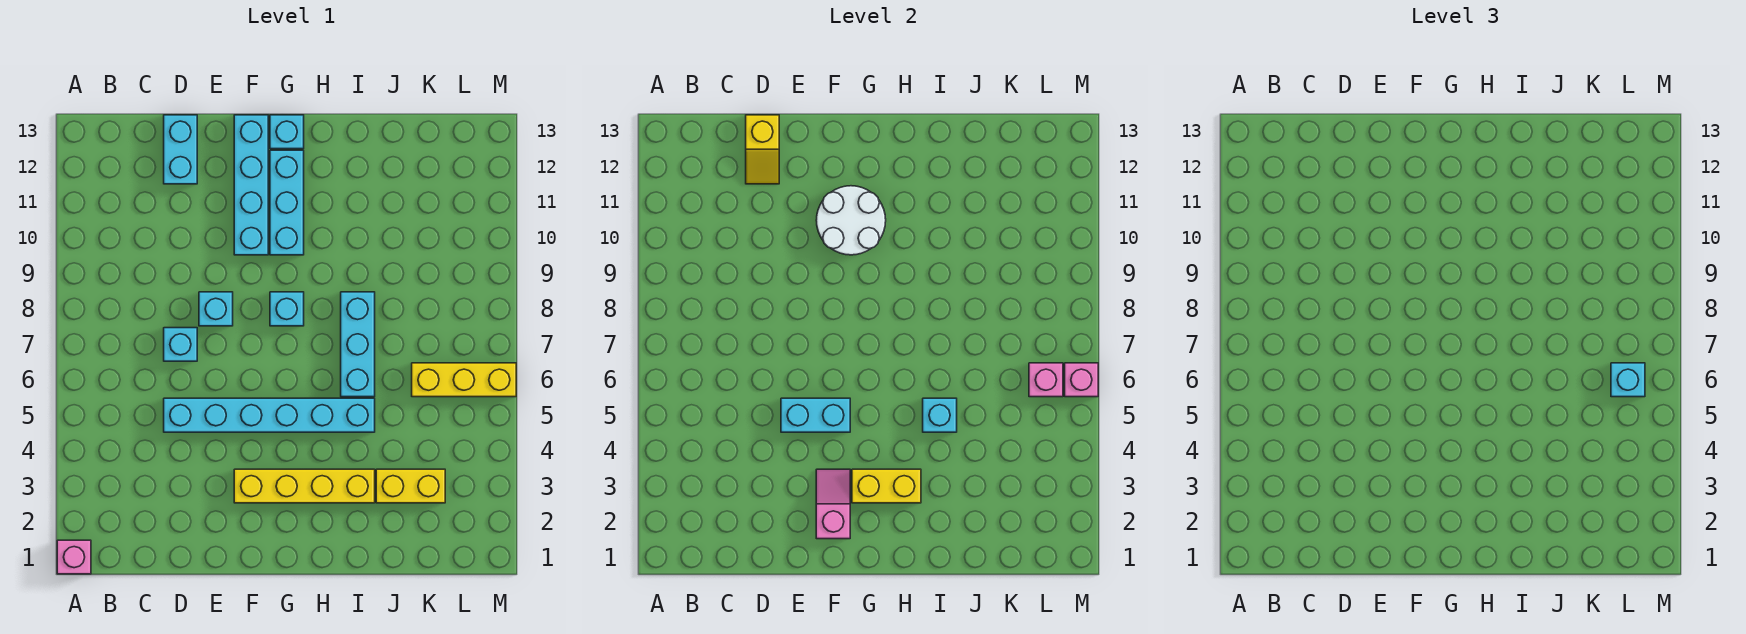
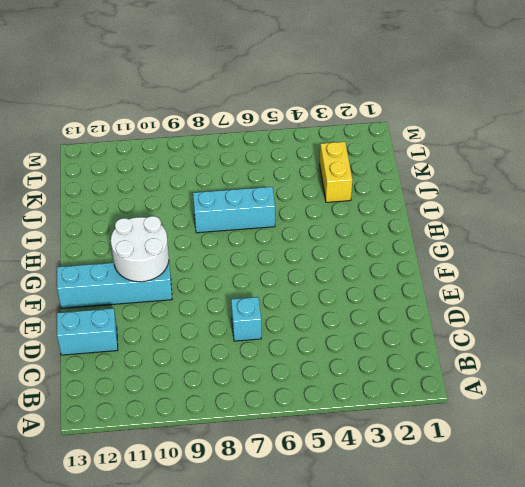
none -> pink brick A1 level 1
none -> cyan brick D5:I5 level 1
none -> cyan brick E8 level 1

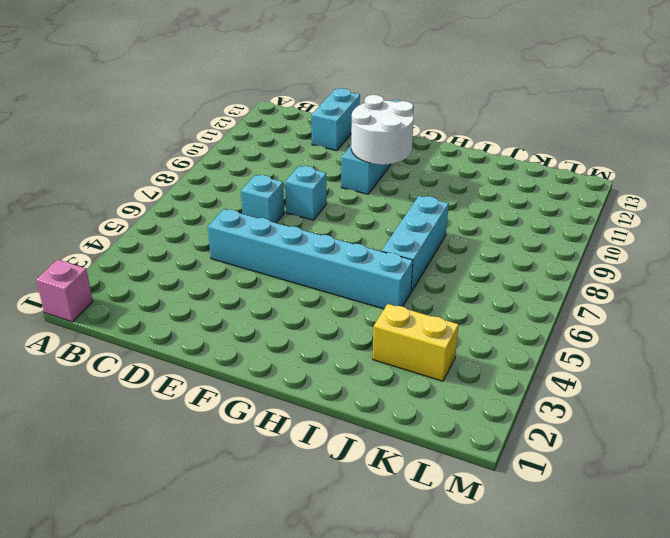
none -> yellow brick F3:I3 level 1
none -> cyan brick G8 level 1
none -> cyan brick G10:G12 level 1

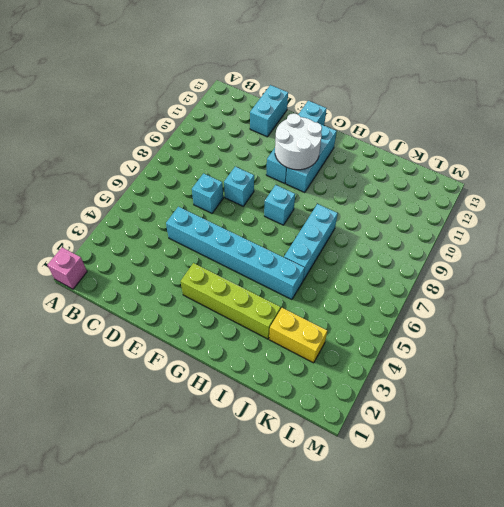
lime brick F3:I3 level 1 -> yellow brick F3:I3 level 1
none -> cyan brick G13 level 1
none -> yellow brick K6:M6 level 1
none -> yellow slope D12:D13 level 2 top 13

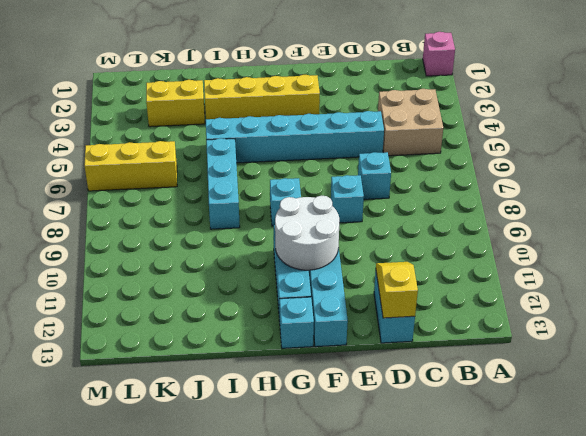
tan brick B4:C5 level 1 -> none
none -> cyan brick E5:F5 level 2
none -> pink slope F2:F3 level 2 top 2
none -> yellow brick G3:H3 level 2

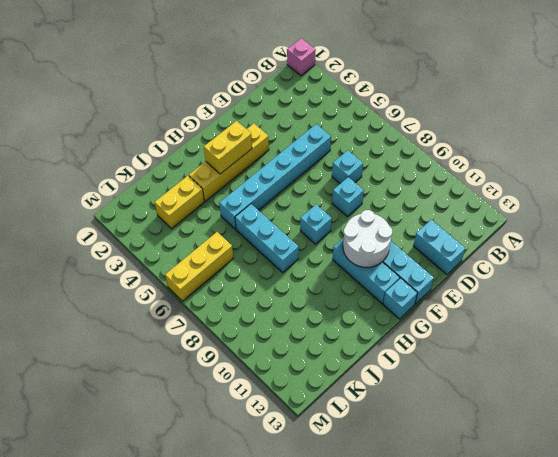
none -> yellow slope D12:D13 level 2 top 13
none -> cyan brick E5:F5 level 2
none -> pink slope F2:F3 level 2 top 2

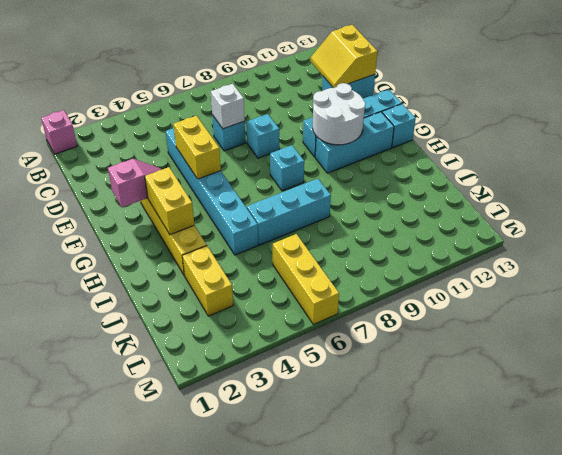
yellow slope C12:D13 level 2 top 13 -> yellow slope D12:D13 level 2 top 13
white brick D7 level 2 -> none
yellow brick E5:F5 level 2 -> cyan brick E5:F5 level 2
none -> cyan brick I5 level 2
none -> pink brick L6 level 2
none -> pink brick M6 level 2

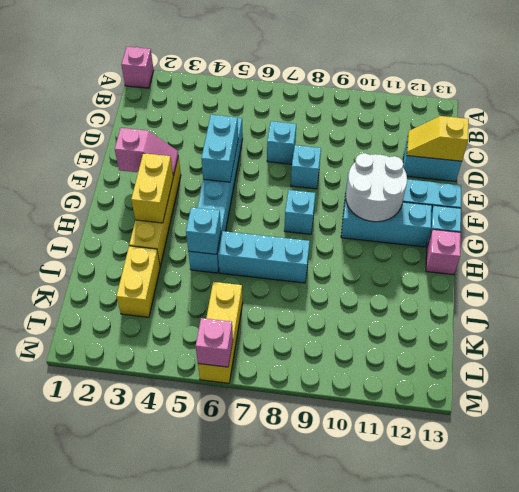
pink brick H13 level 1 -> pink brick L6 level 2
none -> cyan brick L6 level 3

